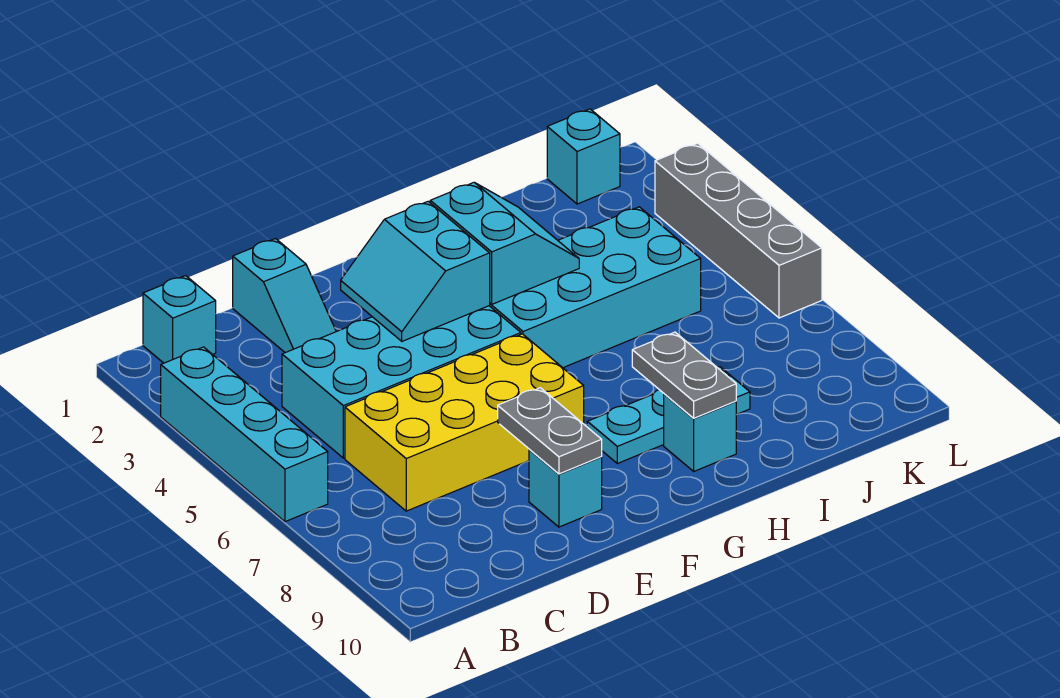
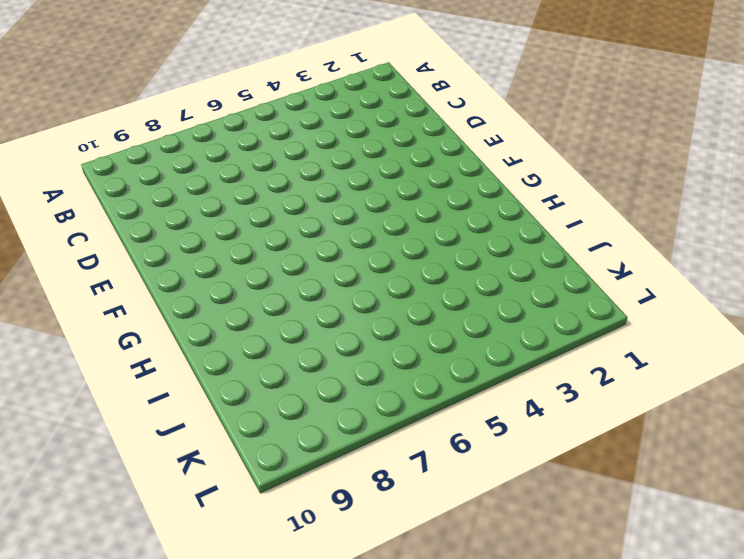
none -> cyan brick A3:A6 level 1
none -> cyan brick B1 level 1
none -> cyan brick C4:F5 level 1

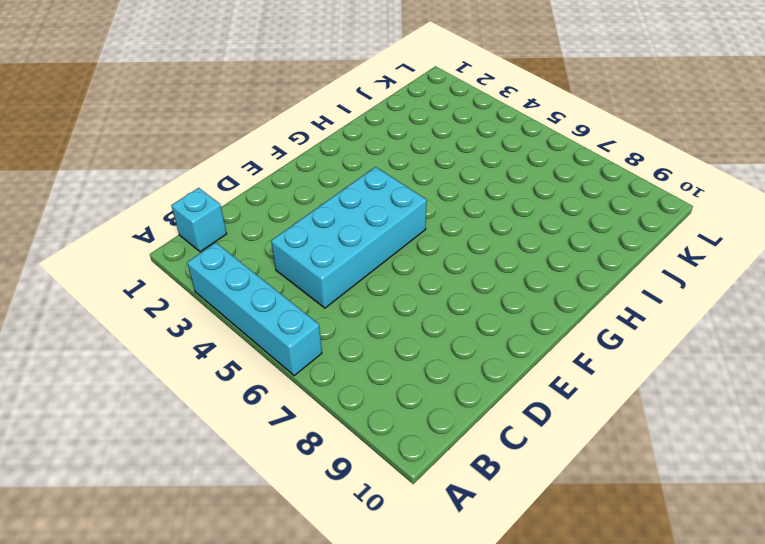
none -> yellow brick C6:F7 level 1
none -> cyan slope D1:D2 level 1 top 1
none -> cyan brick E9 level 1

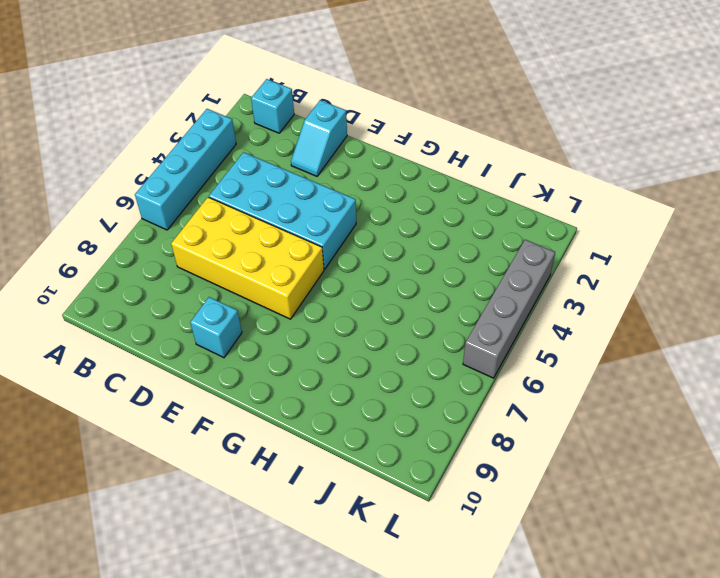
none -> cyan brick G4:J5 level 1
none -> cyan plate G8:I8 level 1
none -> cyan brick H9 level 1

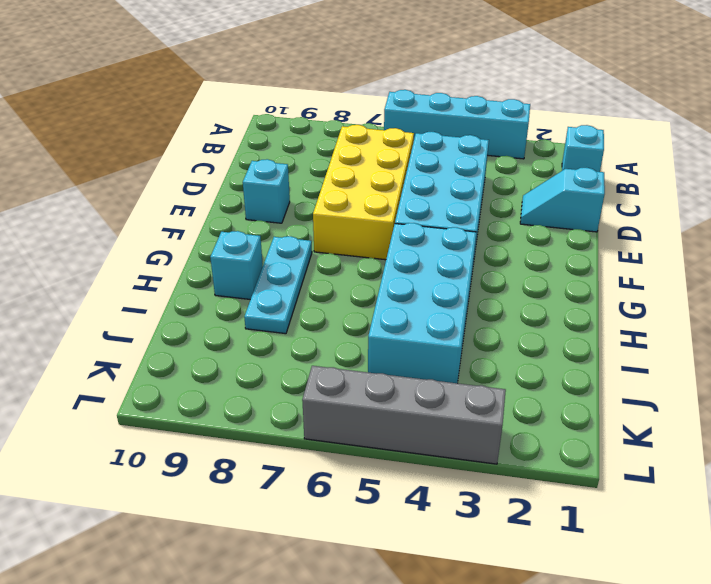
none -> cyan brick K1 level 1
none -> cyan slope E3:F4 level 2 top F
none -> grey plate E8:E9 level 2

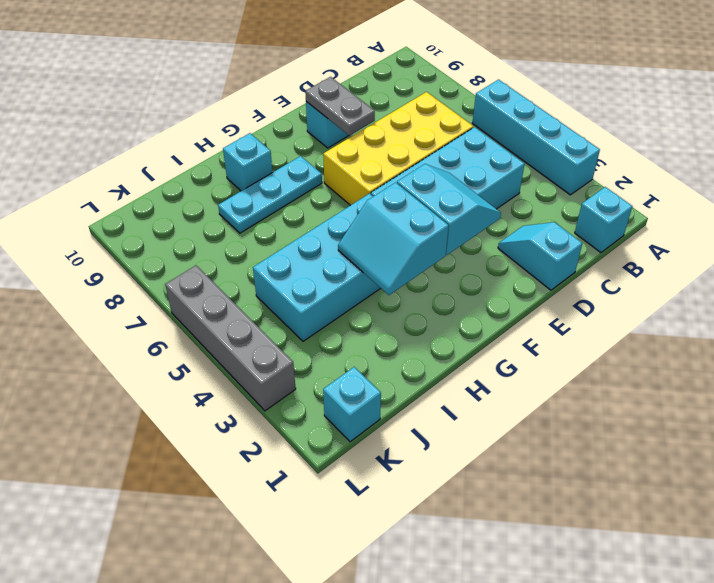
none -> grey plate H8:H9 level 2

